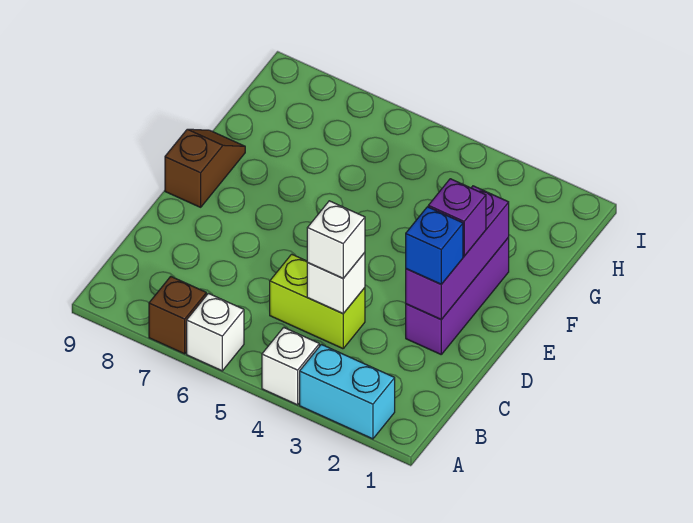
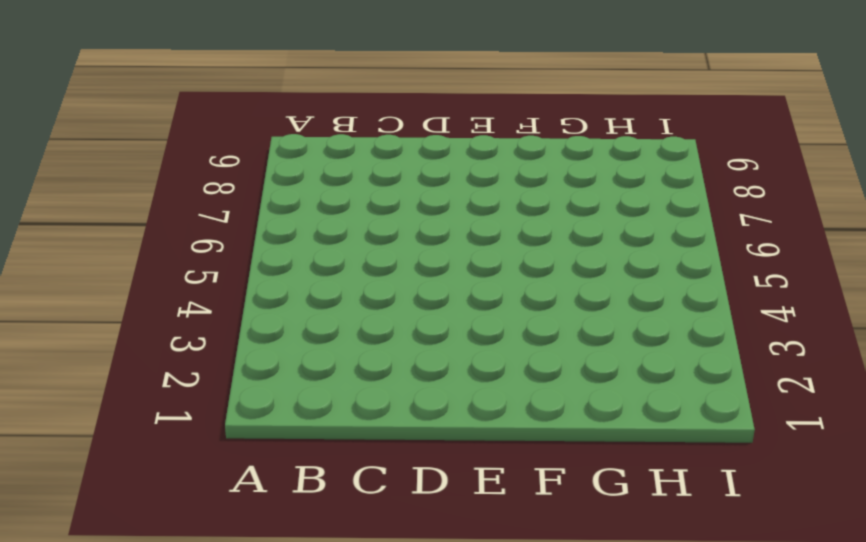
none -> cyan brick A2:A3 level 1
none -> white brick A4 level 1
none -> white brick A6 level 1

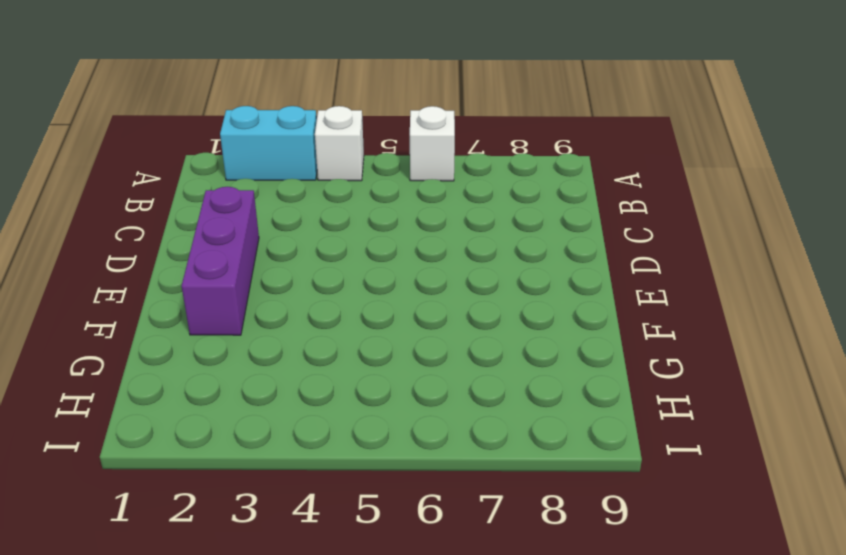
none -> brown brick A7 level 1
none -> lime brick C4:C5 level 1
none -> brown slope E9:F9 level 1 top E

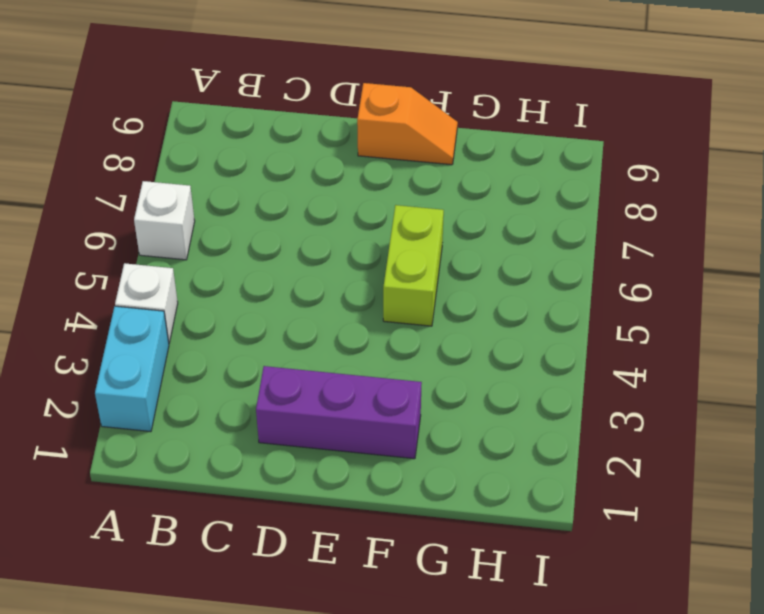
orange slope E9:F9 level 1 top E -> brown slope E9:F9 level 1 top E
lime brick F5:F6 level 1 -> lime brick C4:C5 level 1
none -> brown brick A7 level 1
none -> white brick C4 level 2
none -> purple brick D2:F2 level 2

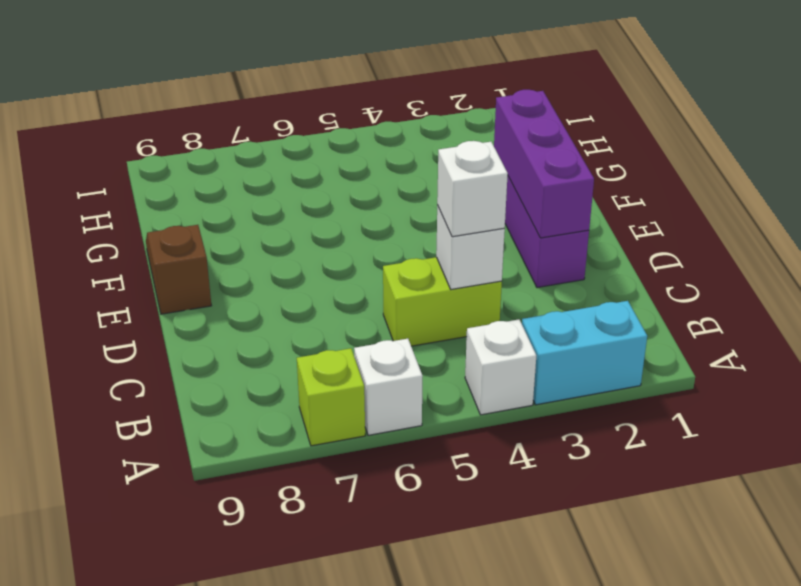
lime brick A7 level 1 -> brown brick A7 level 1
none -> blue brick D2 level 3
none -> purple brick E2 level 3

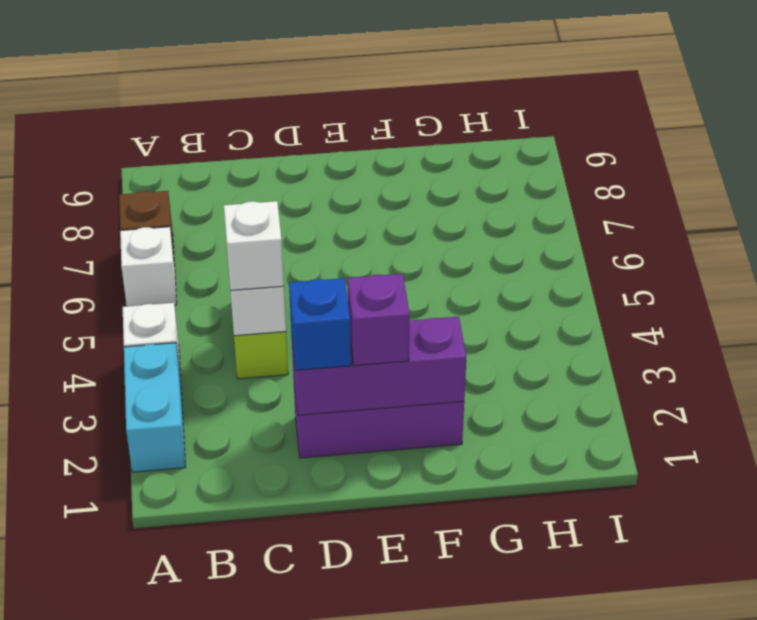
none -> brown slope E9:F9 level 1 top E

